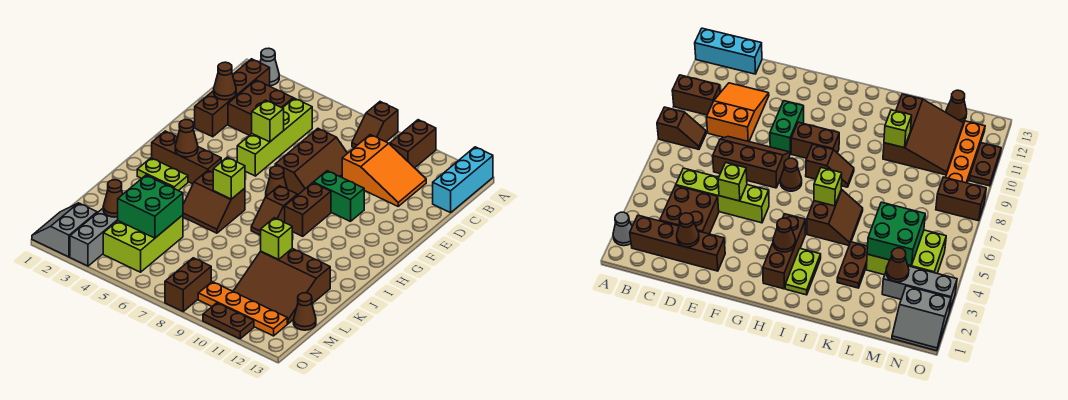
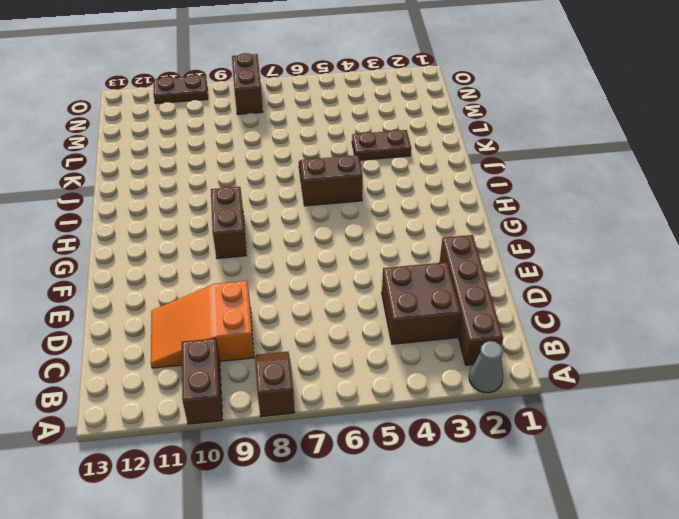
none -> cyan brick A13:C13 level 1
none -> lime brick C5:F5 level 1
none -> brown slope D7:F8 level 1 top 7
none -> green brick F9:F10 level 1

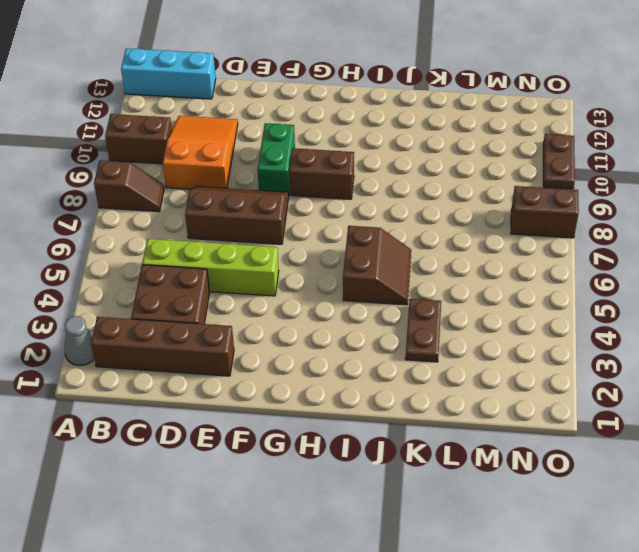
none -> brown cone G7 level 1
none -> brown brick H2:H4 level 1
none -> brown slope H8:I8 level 1 top H
none -> lime plate I2:I3 level 1

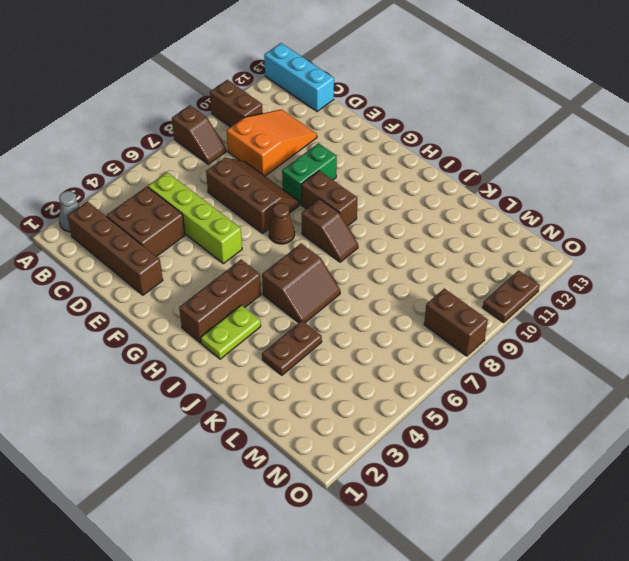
none -> brown slope K10:M12 level 1 top K
none -> lime brick L4:N5 level 1
none -> grey brick M3:O3 level 1
none -> brown cone M13 level 1

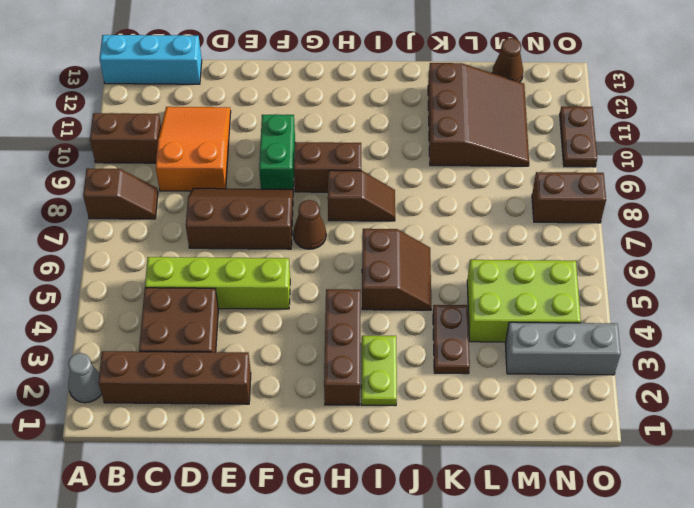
none -> grey slope N1:O2 level 1 top 2
none -> orange plate N9:N12 level 1
none -> brown cone D2 level 2
none -> lime brick E5 level 2

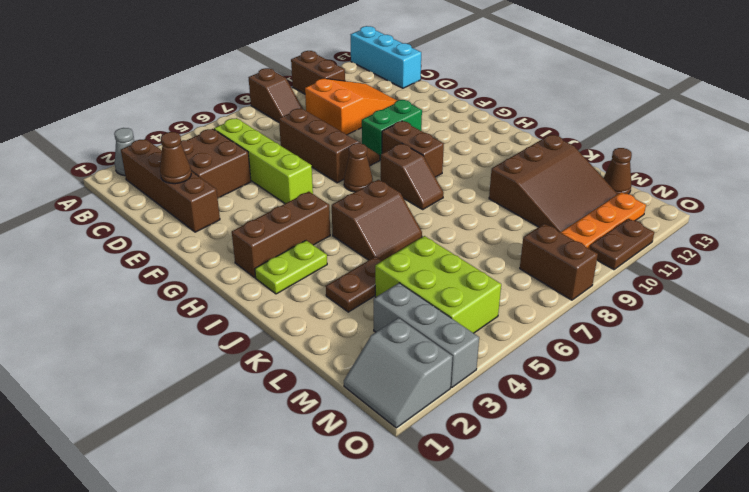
none -> lime brick E5 level 2
none -> brown cone H3 level 2
none -> lime brick I6 level 2
none -> lime brick K10 level 2

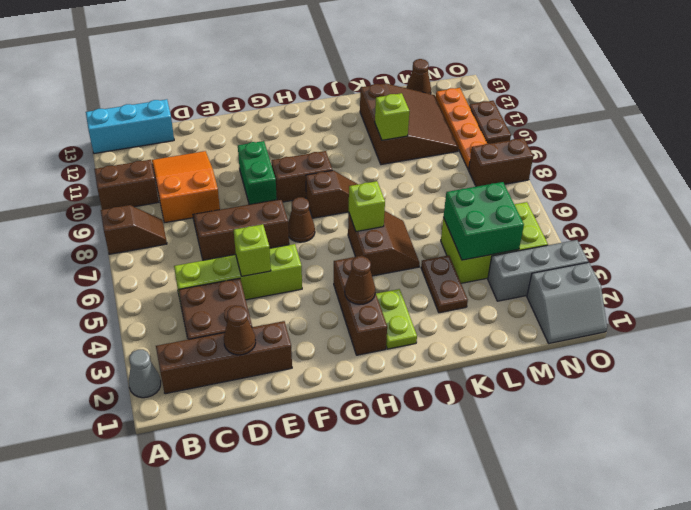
none -> brown cone M3 level 2

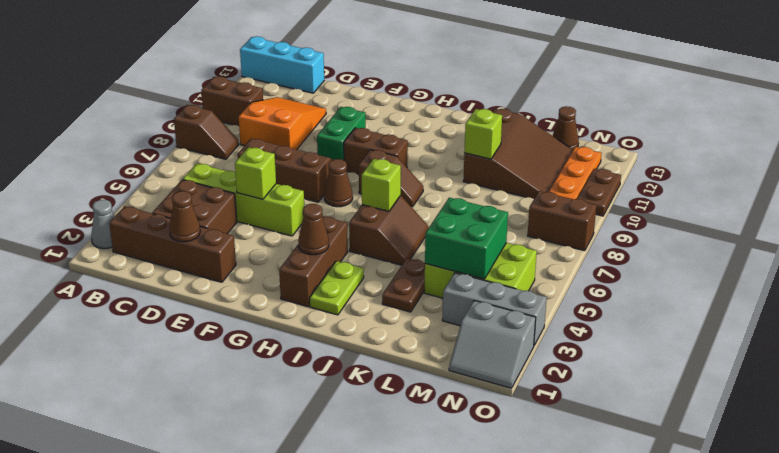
none -> brown cone M3 level 2

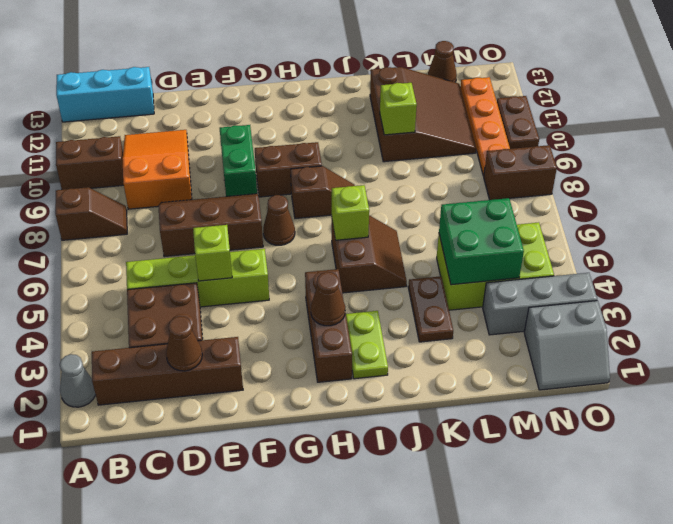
none -> brown cone M3 level 2

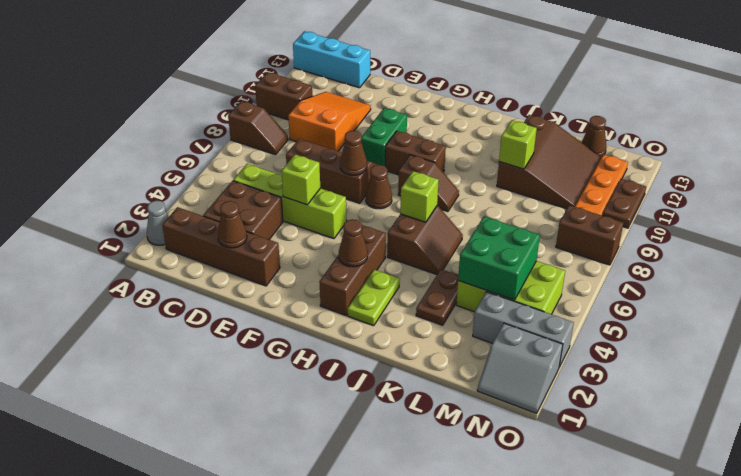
brown cone F7 level 2 -> brown cone M3 level 2

